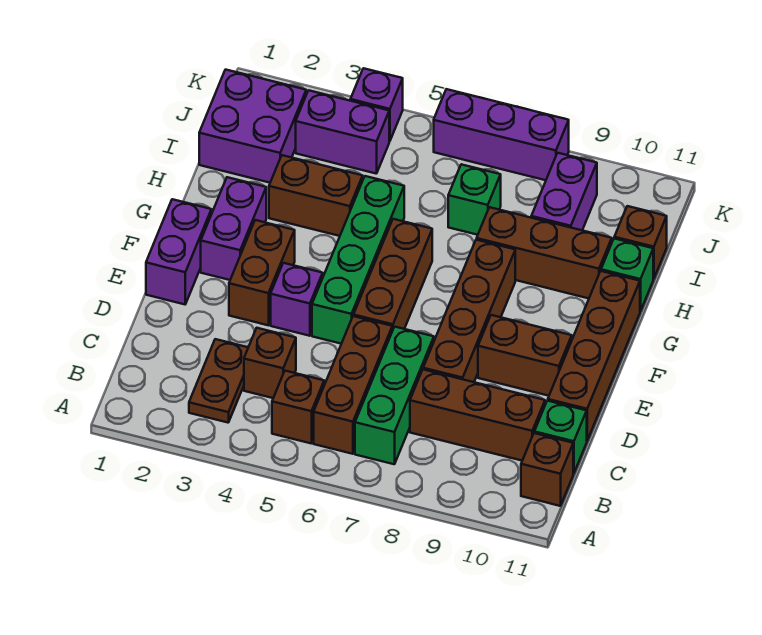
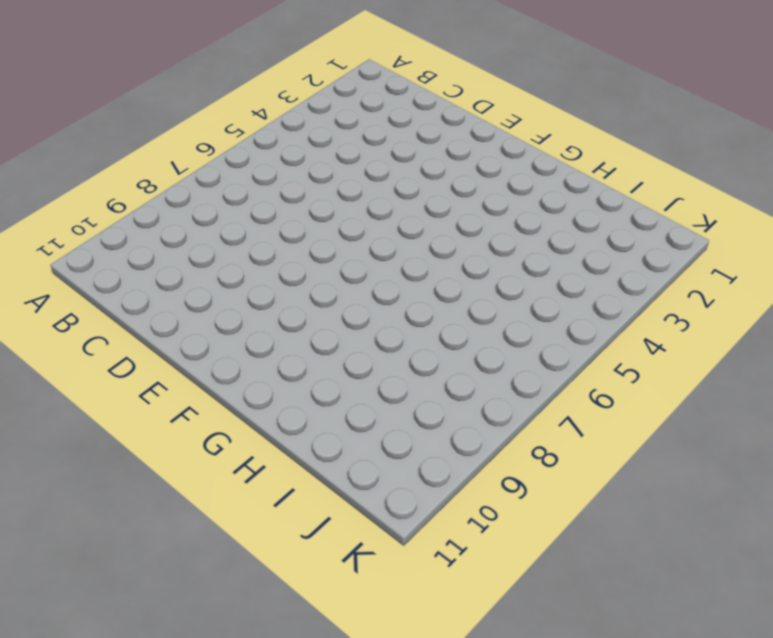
none -> brown plate B3:C3 level 1
none -> brown brick B5 level 1
none -> brown brick B6:D6 level 1

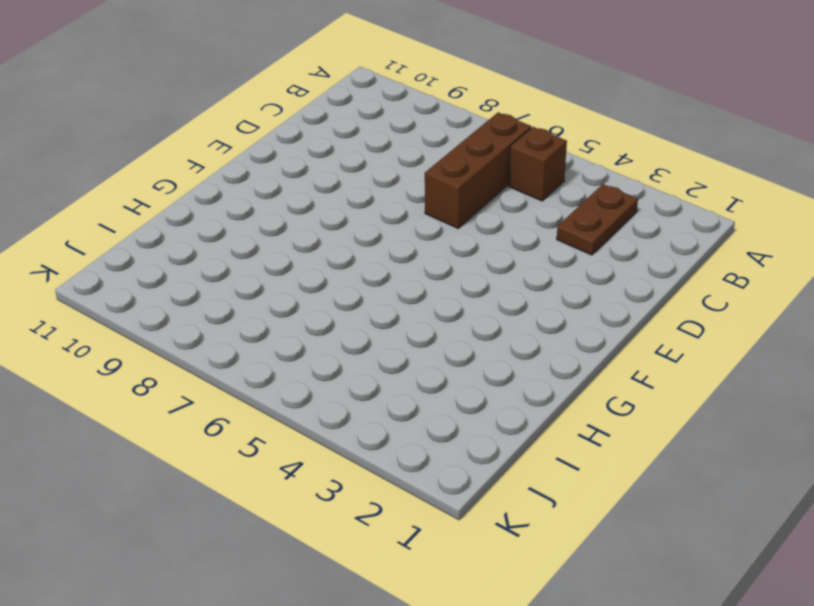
none -> green brick B7:D7 level 1
none -> brown brick B11 level 1
none -> brown brick C4 level 1

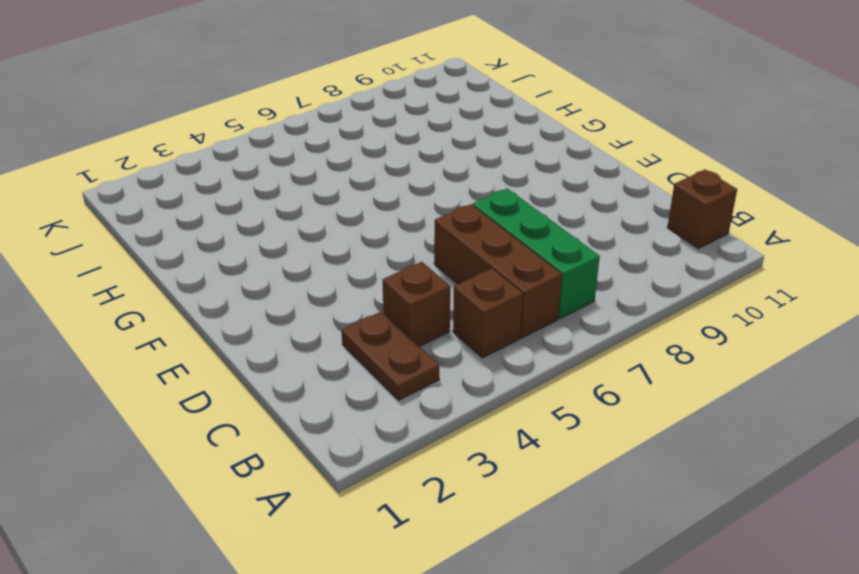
none -> brown brick C8:C10 level 1
none -> green brick C11 level 1
none -> brown brick D8:G8 level 1

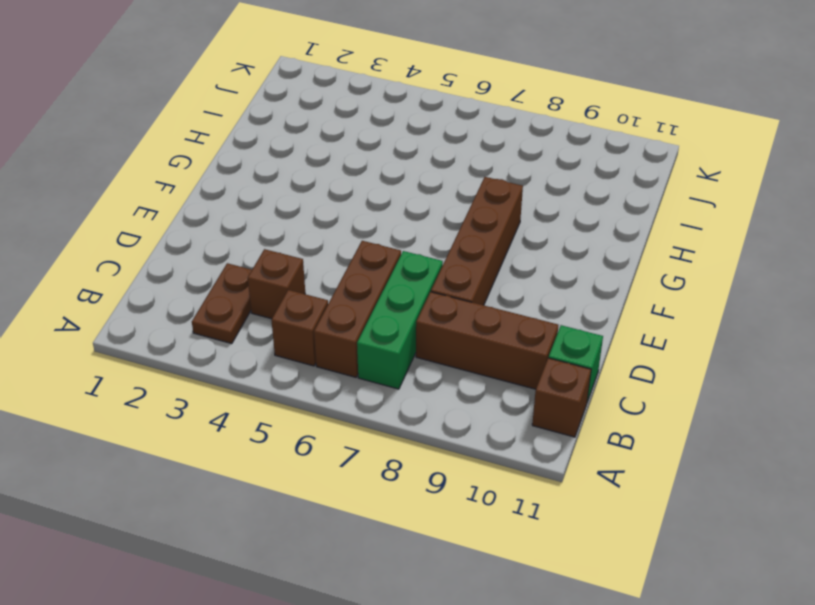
none -> brown brick D11:G11 level 1
none -> purple brick E1:F1 level 1
none -> brown brick E3:F3 level 1

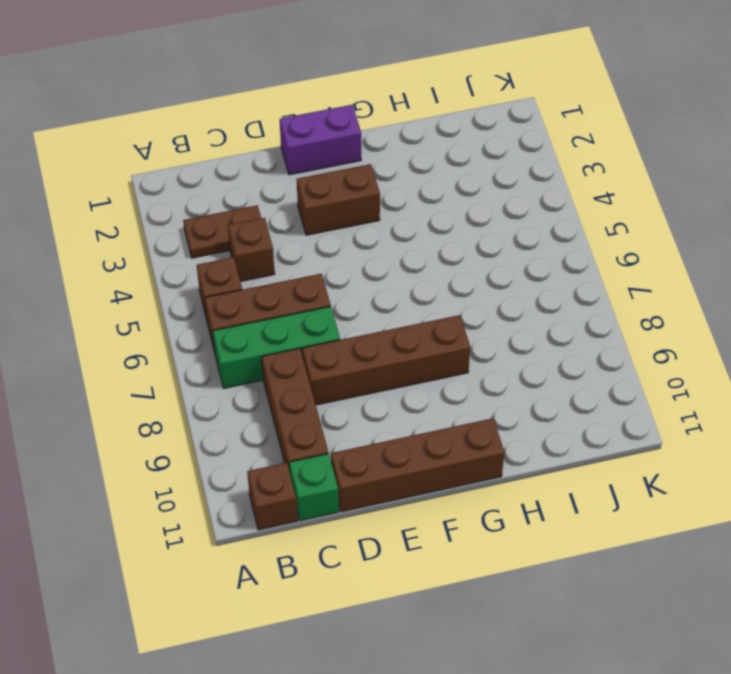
none -> purple brick E4 level 1
none -> green brick E5:H5 level 1
none -> brown brick E6:G6 level 1

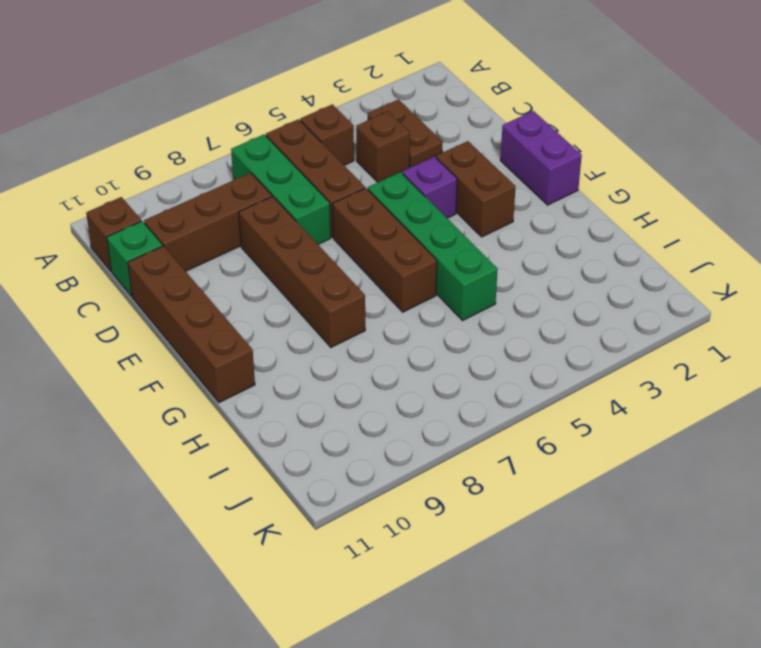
none -> brown brick E9:E10 level 1
none -> purple brick F2:G2 level 1
none -> brown brick H3:H4 level 1

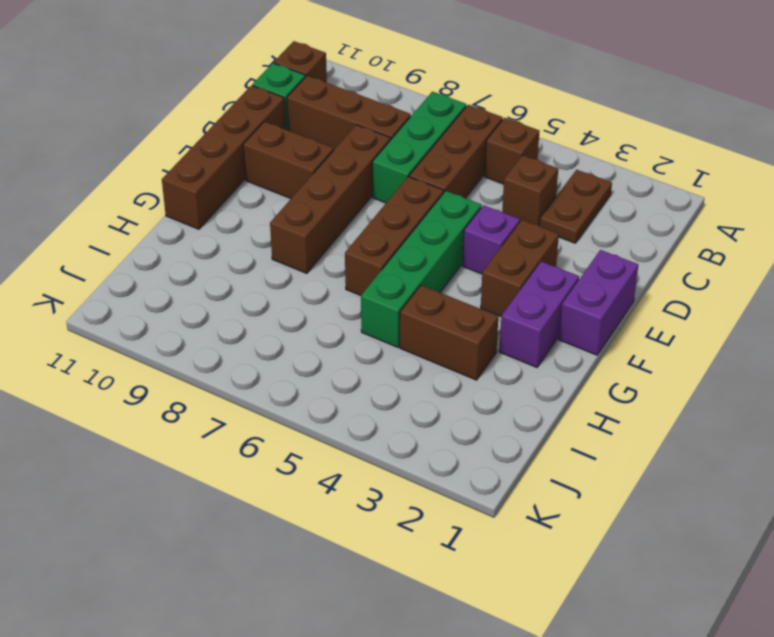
none -> brown brick H8:H10 level 1
none -> green brick H11 level 1
none -> purple brick I1:J2 level 1

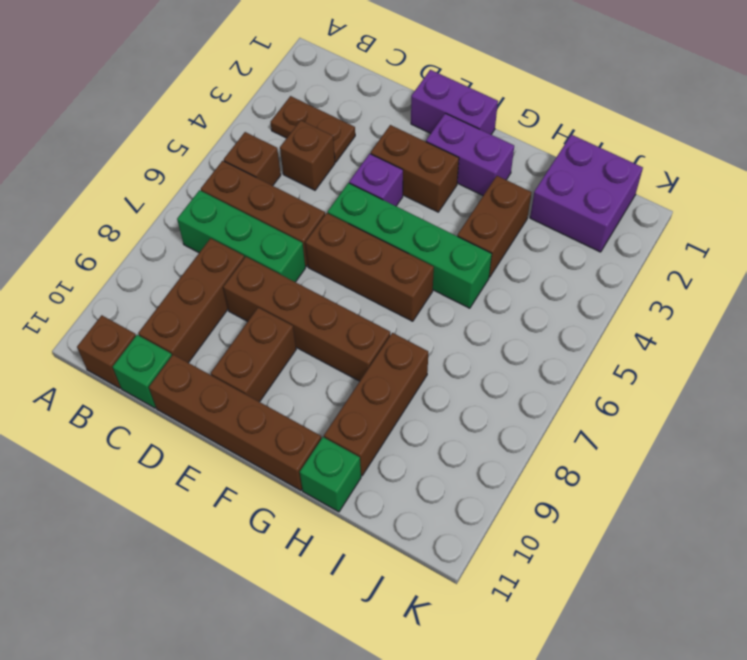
none -> green brick I7 level 1
none -> purple brick I9:J9 level 1
none -> brown brick I11 level 1

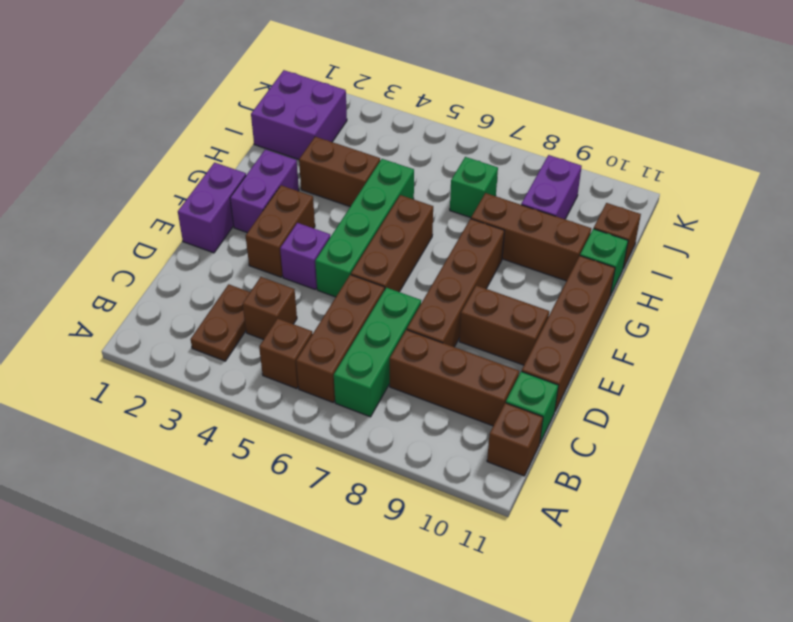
none -> purple brick J3:J4 level 1
none -> purple brick K4 level 1
none -> purple brick K6:K8 level 1

